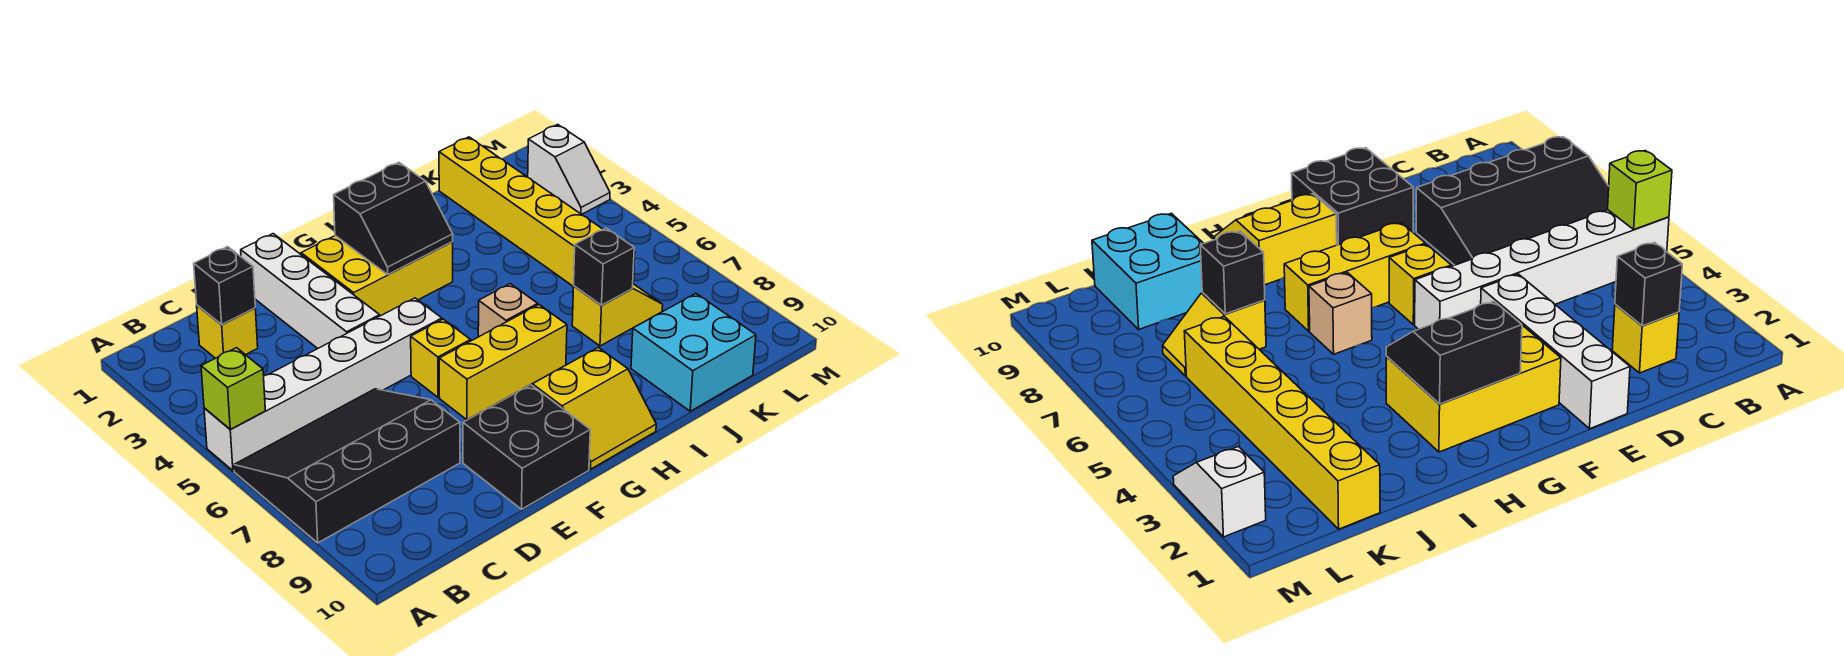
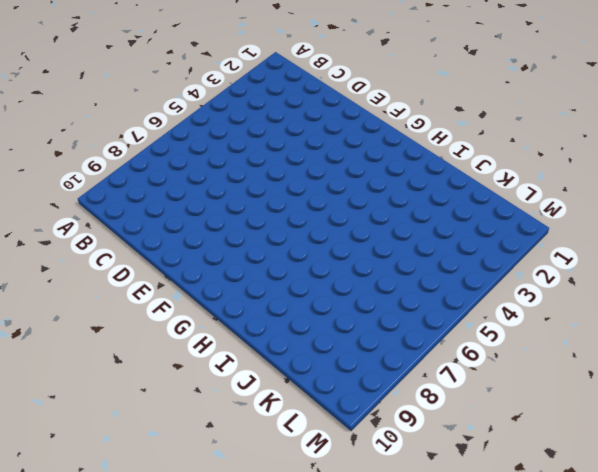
none -> white brick A5:F5 level 1
none -> black slope A6:D8 level 1 top 8
none -> yellow brick C2 level 1

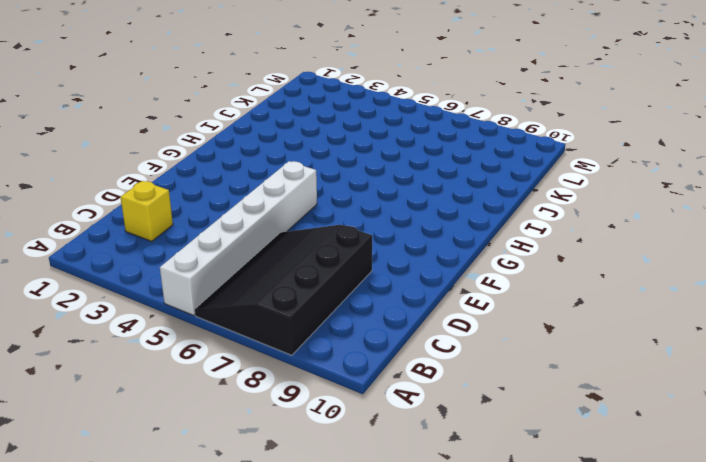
none -> white brick E1:E4 level 1
none -> black brick E9:F10 level 1
none -> yellow brick F2:H3 level 1

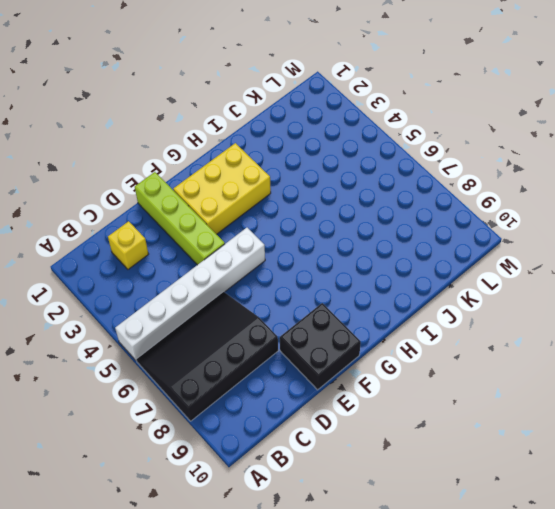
lime brick E1:E4 level 1 -> white brick E1:E4 level 1
none -> yellow brick F6 level 1
none -> yellow brick F7:H7 level 1
none -> yellow slope G9:H10 level 1 top 9

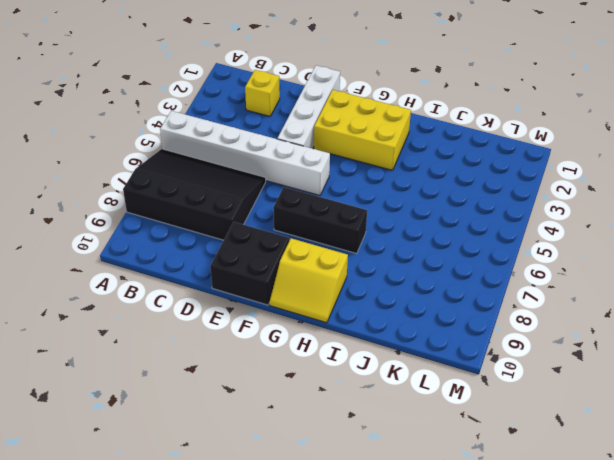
black brick F7:H7 level 1 -> yellow brick F7:H7 level 1
none -> yellow brick F6 level 1
none -> tan brick H6 level 1
none -> yellow slope J7:K7 level 1 top J

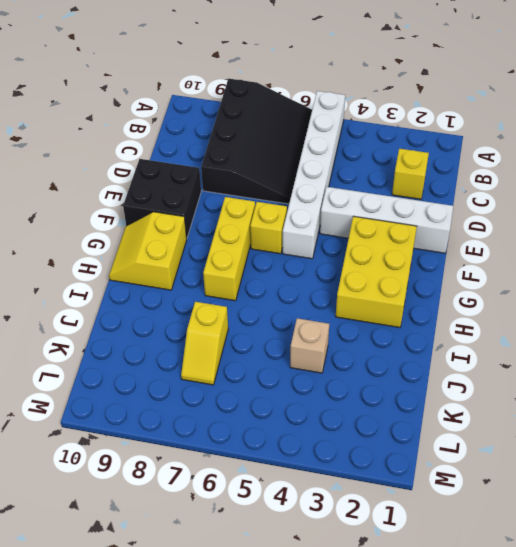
tan brick J4 level 1 -> tan brick H6 level 1
none -> cyan brick J9:K10 level 1
none -> yellow brick K1:K6 level 1
none -> white slope M2:M3 level 1 top 2

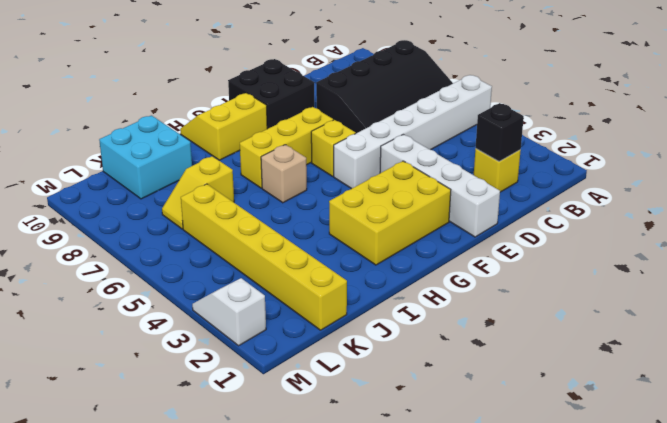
none -> lime brick A5 level 2
none -> black slope G2:H3 level 2 top 2
none -> black brick J7 level 2

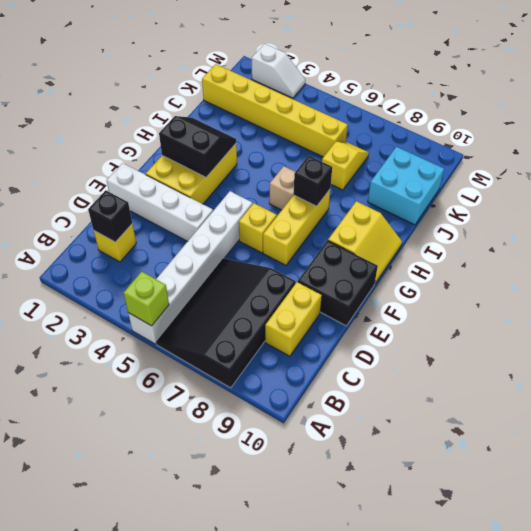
yellow brick C9:D9 level 1 -> none
black slope G2:H3 level 2 top G -> black slope G2:H3 level 2 top 2
black brick H7 level 2 -> black brick J7 level 2

